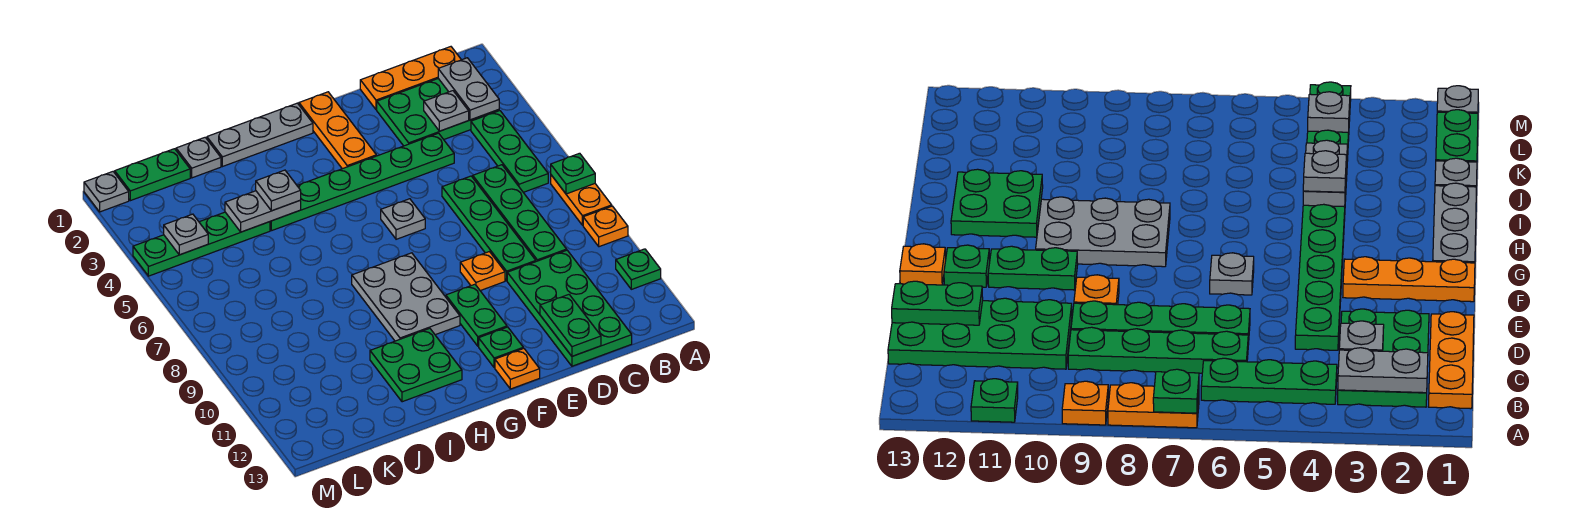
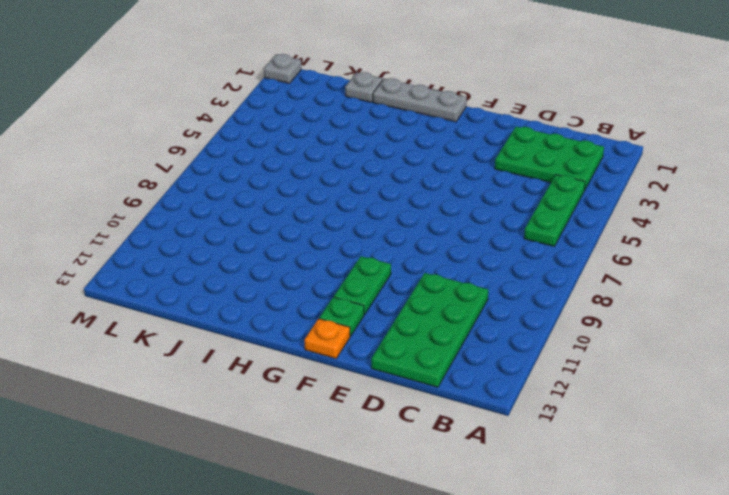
none -> orange plate A7:A8 level 1
none -> orange plate A9 level 1
none -> green plate A11 level 1
none -> orange plate B1:D1 level 1

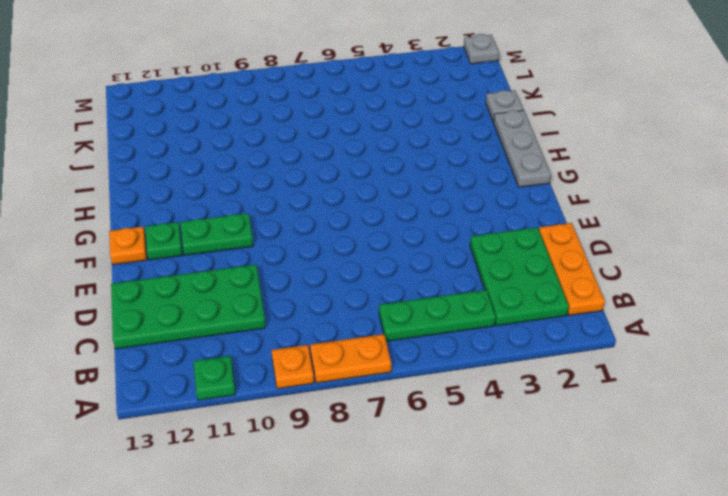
none -> green plate C6:C9 level 1
none -> green plate D4:I4 level 1
none -> green plate D6:D9 level 1
none -> orange plate E9 level 1

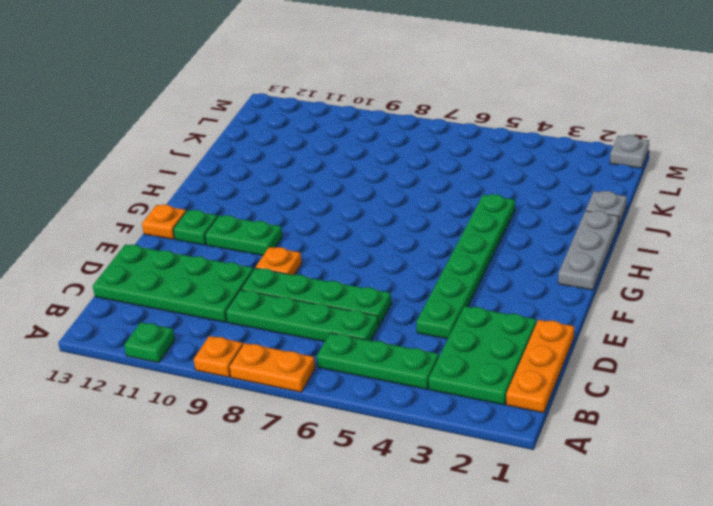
none -> orange plate F1:F3 level 1
none -> grey plate F6 level 1
none -> grey plate G8:H10 level 1
none -> green plate H11:I12 level 1

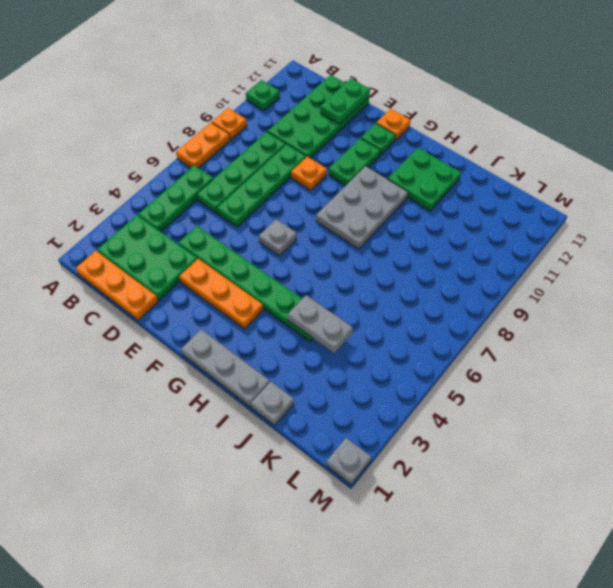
orange plate E3:G3 level 1 -> orange plate F1:F3 level 1
none -> green plate J4:M4 level 1
none -> green plate K1:L1 level 1
none -> green plate A7 level 2
none -> grey plate B2:B3 level 2

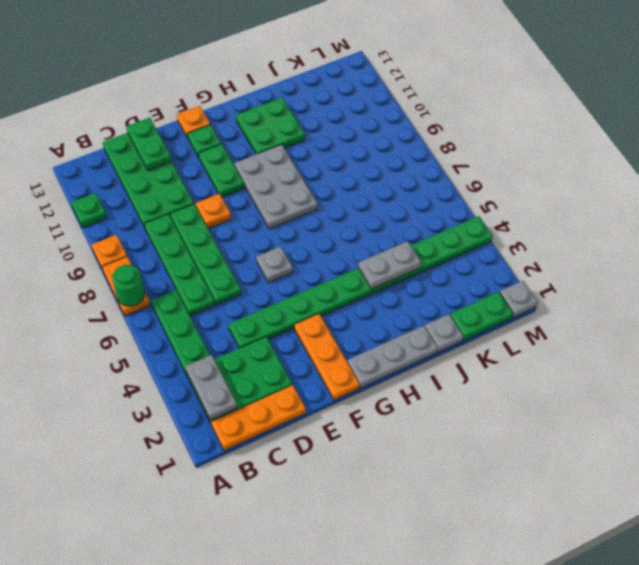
green round brick A7 level 2 -> green plate A7 level 2
none -> grey plate C3 level 2
none -> grey plate L4 level 2
none -> grey plate I4 level 3

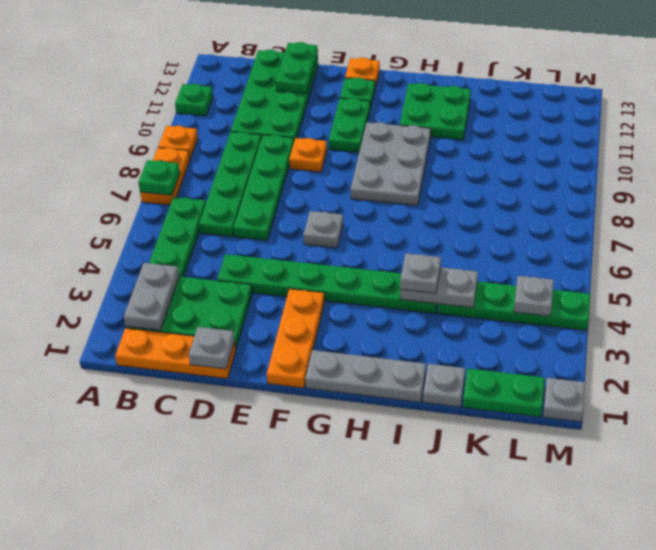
grey plate D1 level 2 -> grey plate C3 level 2

